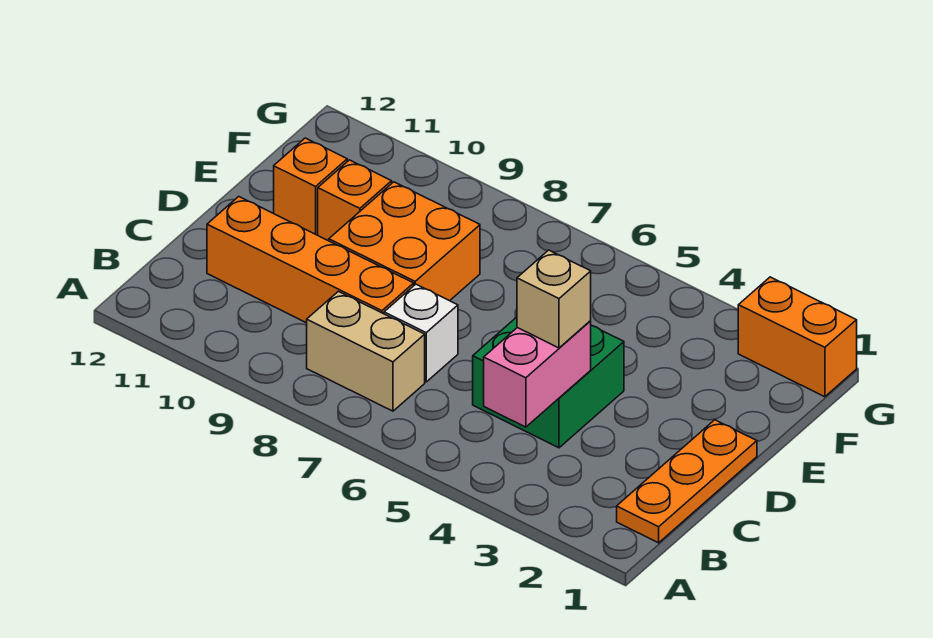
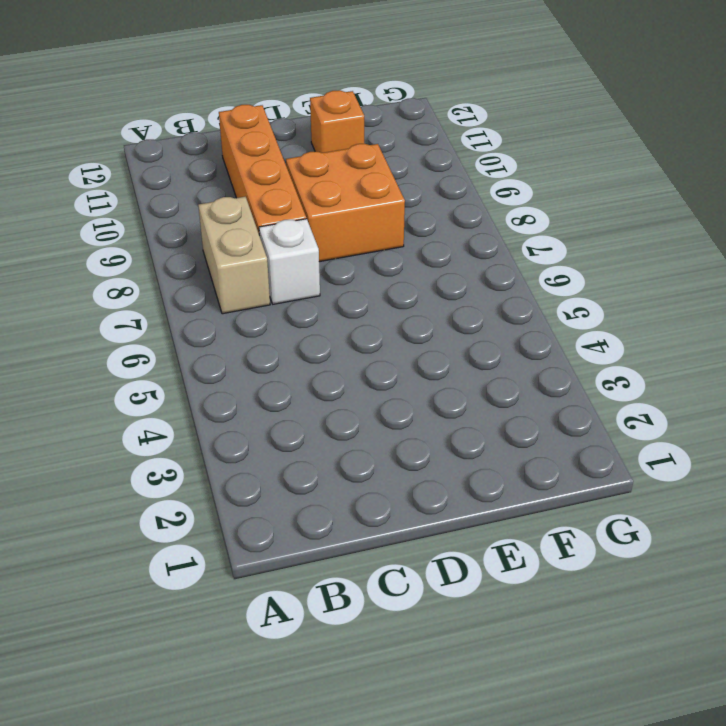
none -> orange plate B1:D1 level 1
none -> green brick C4:D5 level 1

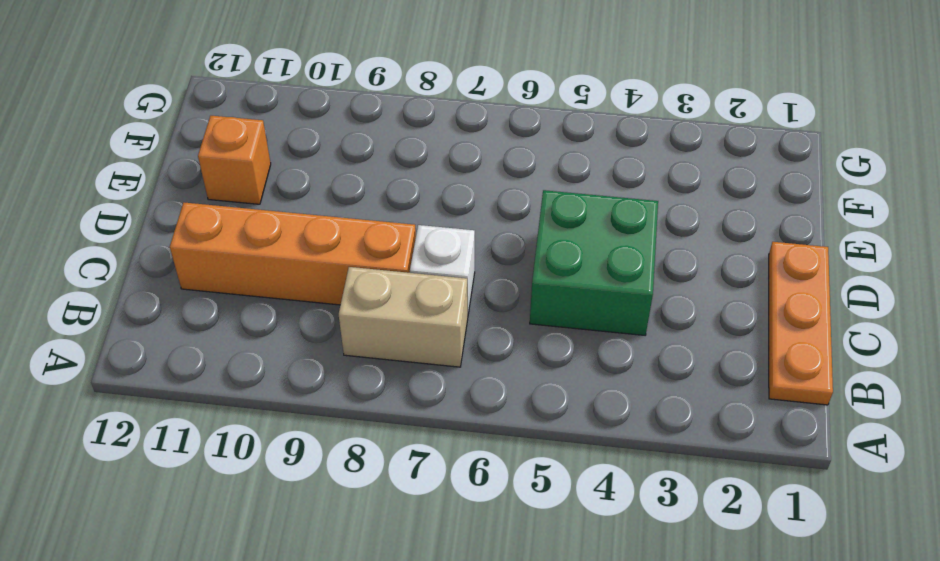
none -> orange brick D8:E9 level 1
none -> orange brick E10 level 1

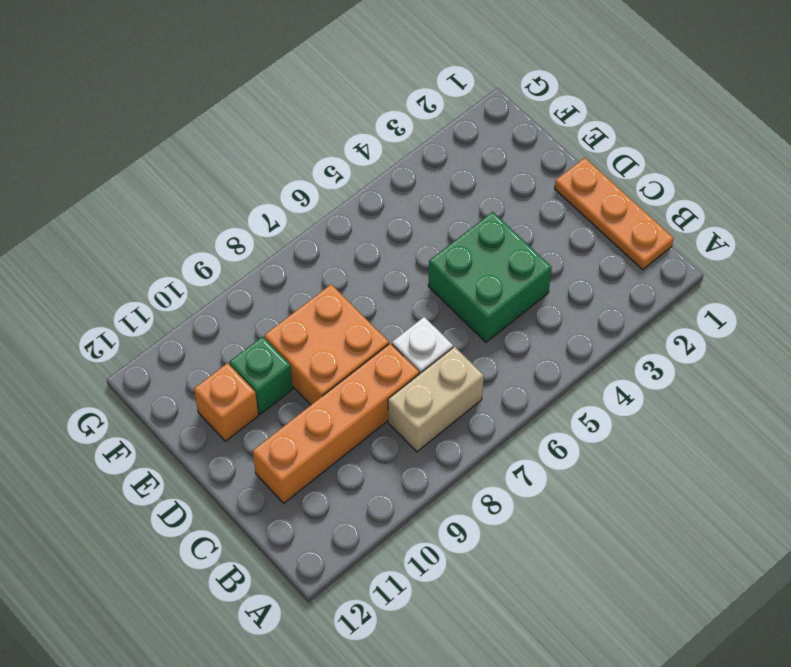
green brick E10 level 1 -> orange brick E10 level 1
none -> orange brick G1:G2 level 1
none -> pink brick B4:C4 level 2

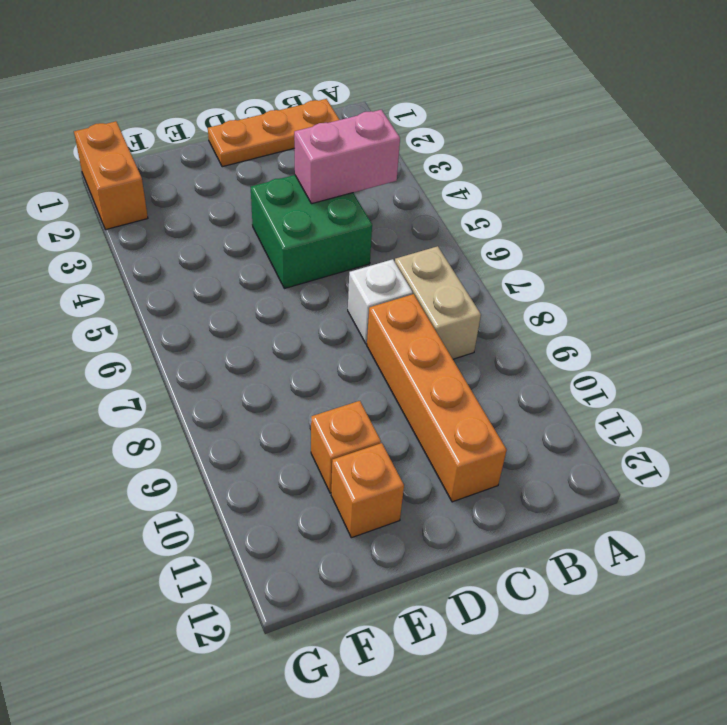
none -> orange brick D8:E9 level 1
none -> tan brick C4 level 3

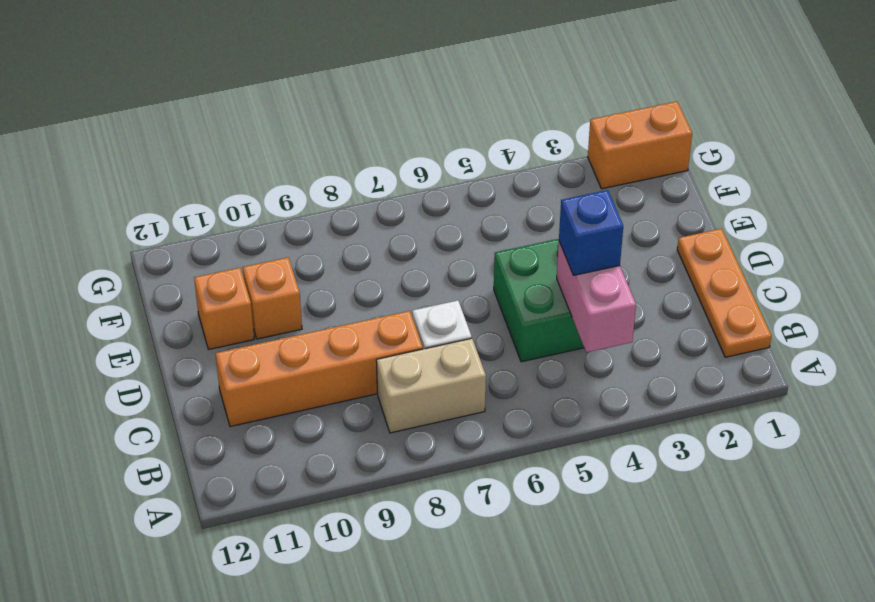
blue brick C4 level 3 -> tan brick C4 level 3
none -> orange brick D8:E9 level 1

